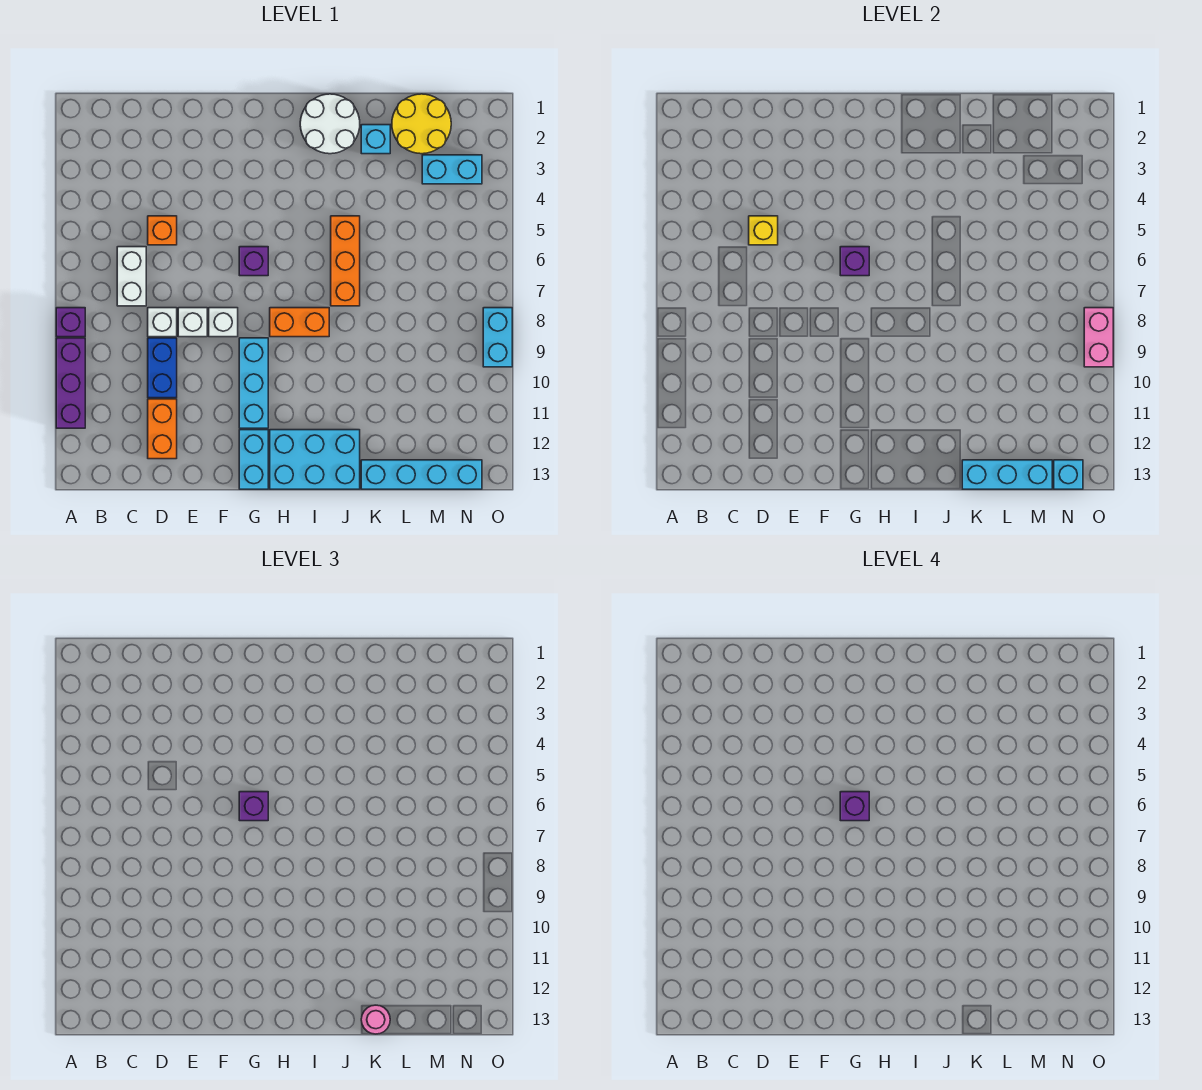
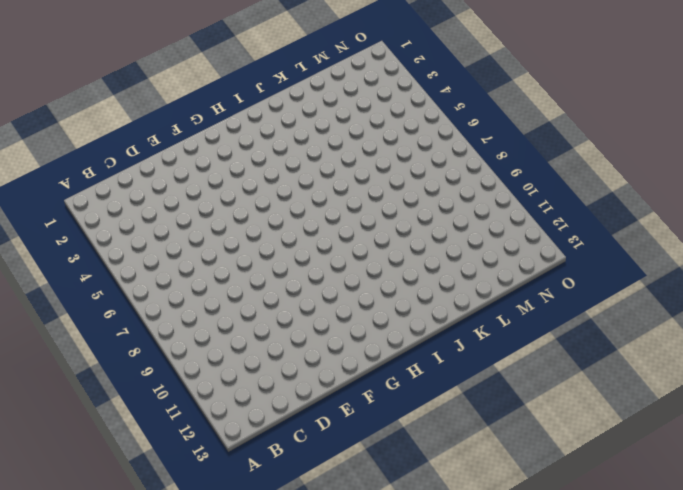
none -> purple brick A8 level 1
none -> purple brick A9:A11 level 1
none -> white brick C6:C7 level 1

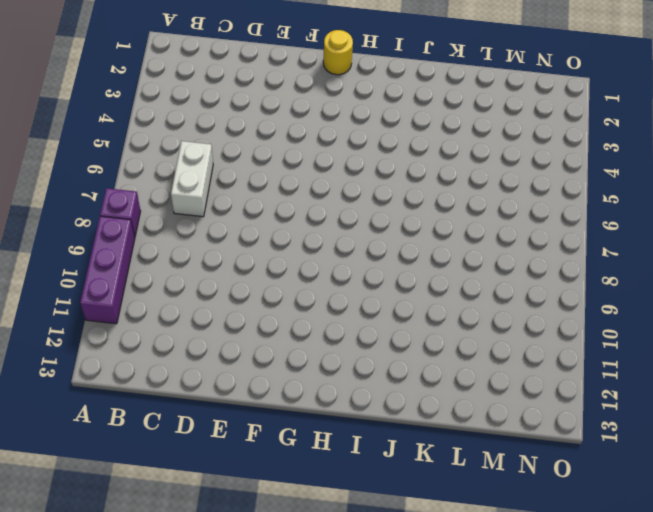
yellow round brick G1 level 1 -> none
none -> orange brick D5 level 1
none -> white brick D8 level 1
none -> blue brick D9:D10 level 1

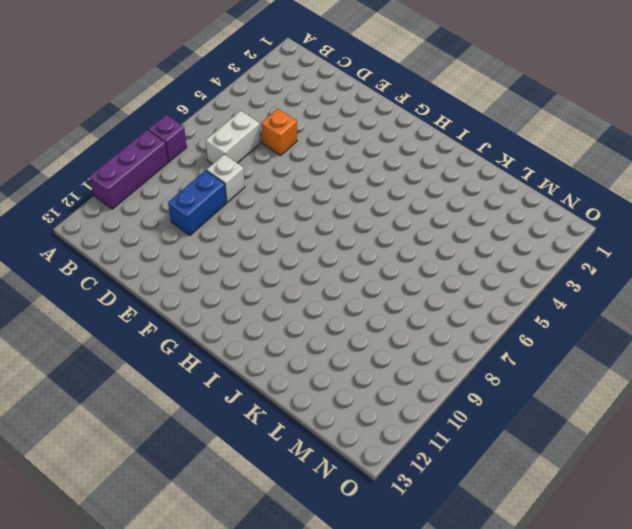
none -> orange brick D11:D12 level 1
none -> white brick E8 level 1
none -> white brick F8 level 1

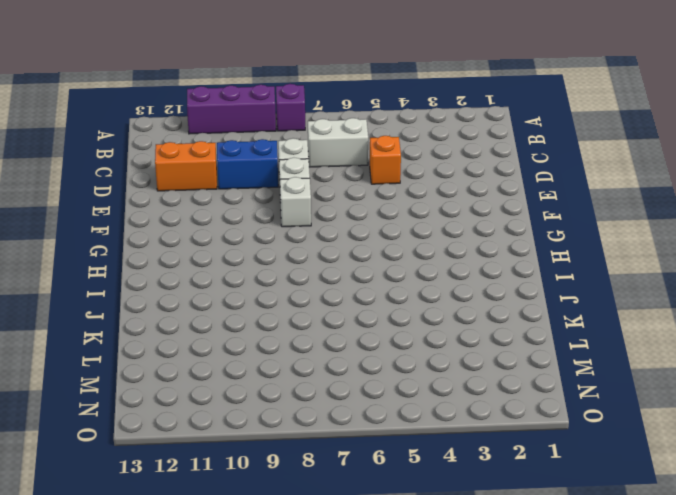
none -> purple brick G6 level 1
none -> cyan brick G9:G11 level 1
none -> cyan brick G12:G13 level 1

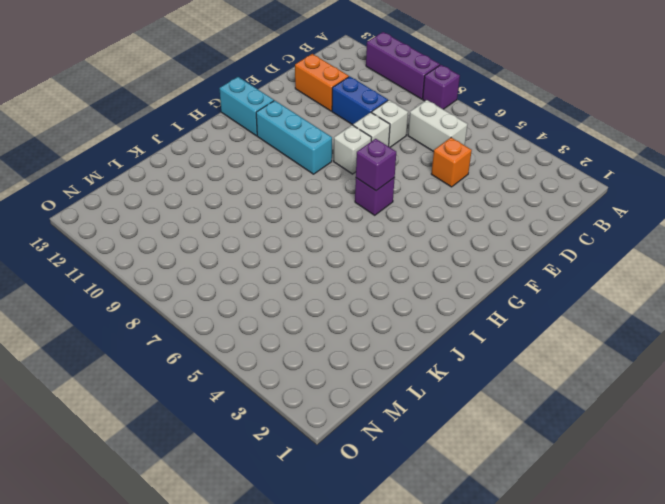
none -> orange brick H8:I8 level 1
none -> cyan brick H12:J13 level 1
none -> white round brick I1:J2 level 1

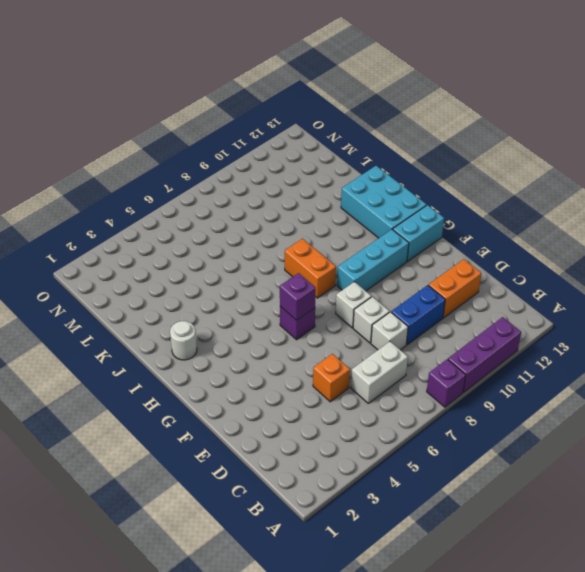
white round brick I2 level 1 -> white round brick I1:J2 level 1
none -> orange brick J5:J7 level 1
none -> cyan brick K2 level 1
none -> cyan brick K13:N13 level 1

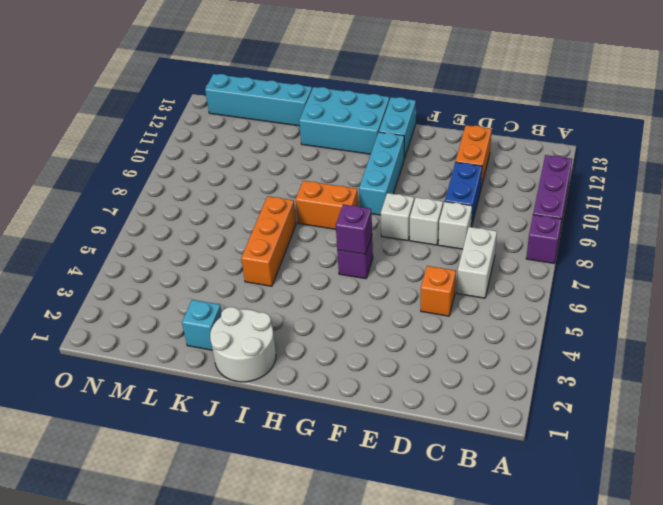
none -> yellow round brick L1:M2 level 1
none -> cyan brick M3:N3 level 1
none -> cyan brick O8:O9 level 1

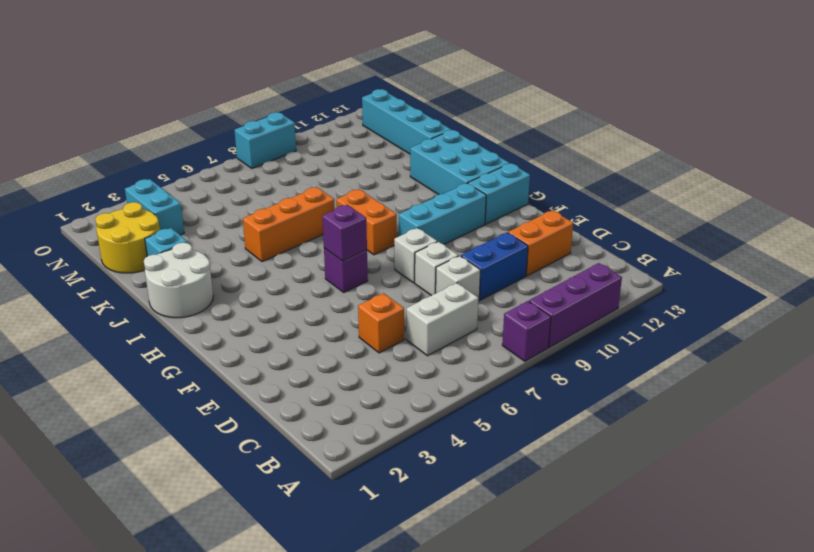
none -> yellow brick D5 level 2
none -> cyan brick K13:M13 level 2
none -> cyan brick N13 level 2

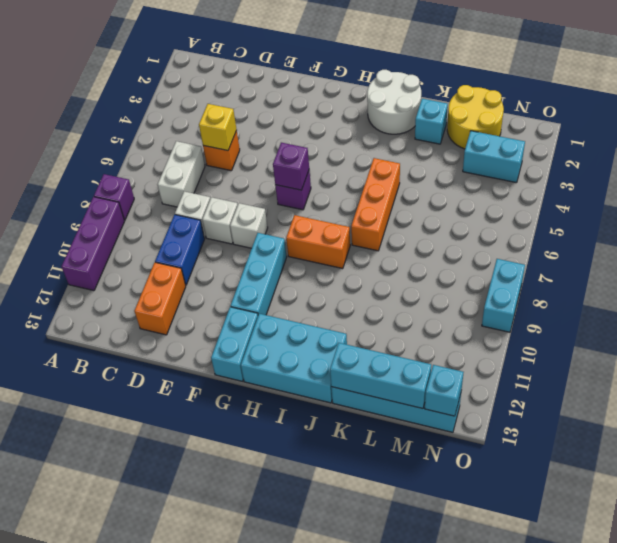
none -> pink brick O8:O9 level 2
none -> purple brick G6 level 3
none -> pink round brick K13 level 3

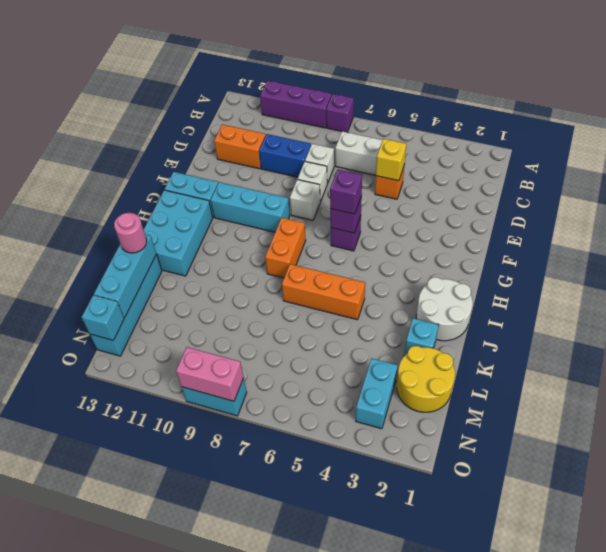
none -> purple brick G6 level 4

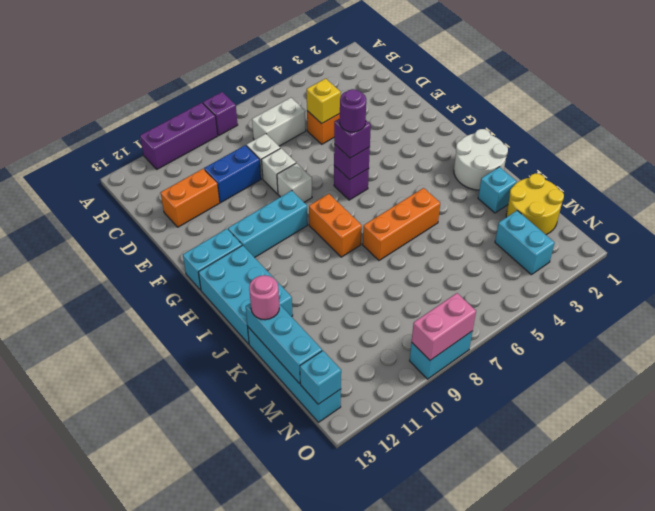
purple round brick G6 level 4 -> purple brick G6 level 4

